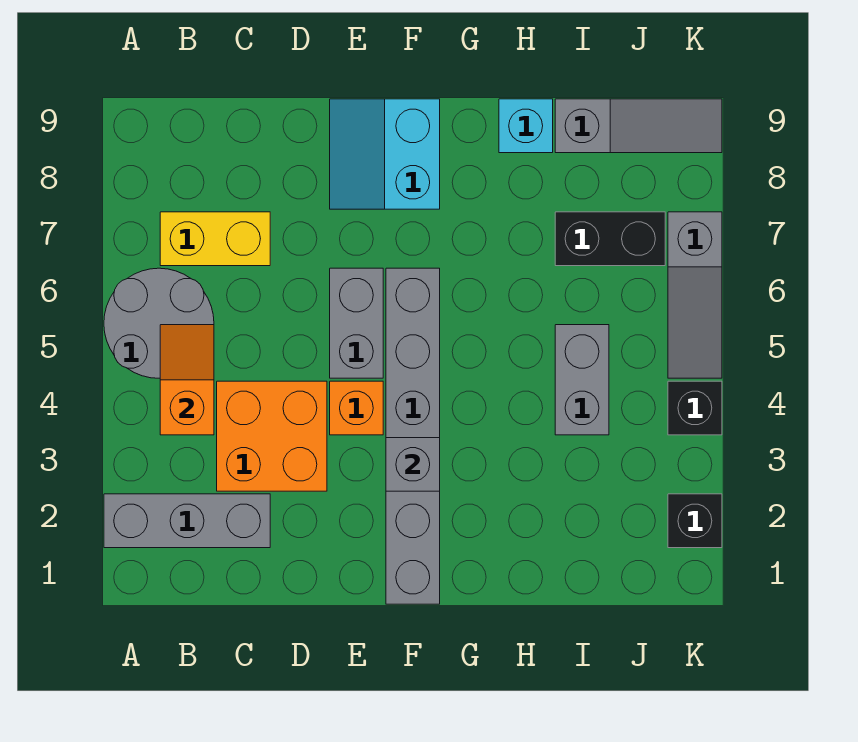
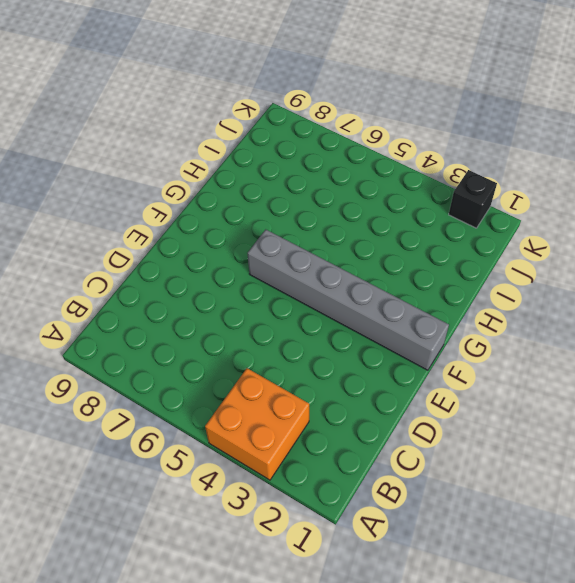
orange brick A3:B4 level 1 -> orange brick C3:D4 level 1
none -> grey brick A2:C2 level 1
none -> grey round brick A5:B6 level 1
none -> yellow brick B7:C7 level 1

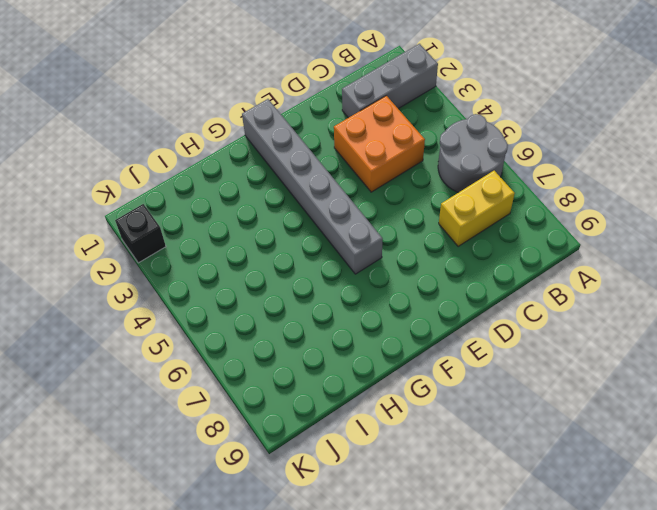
none -> orange brick E4 level 1
none -> grey brick E5:E6 level 1
none -> cyan slope E8:F9 level 1 top F

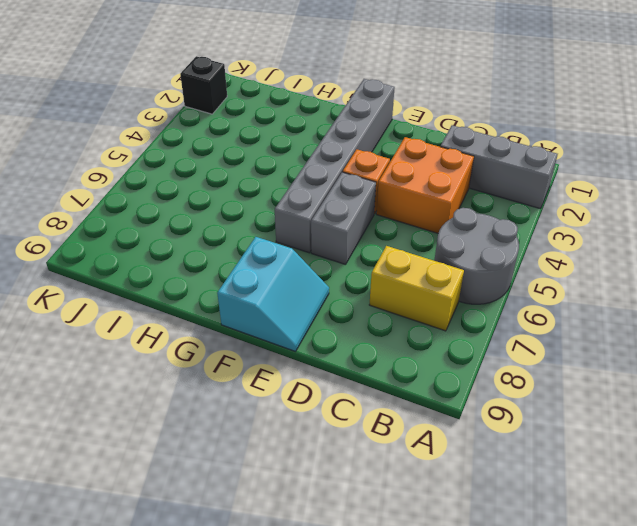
none -> cyan brick H9 level 1
none -> grey brick I4:I5 level 1
none -> black brick I7:J7 level 1

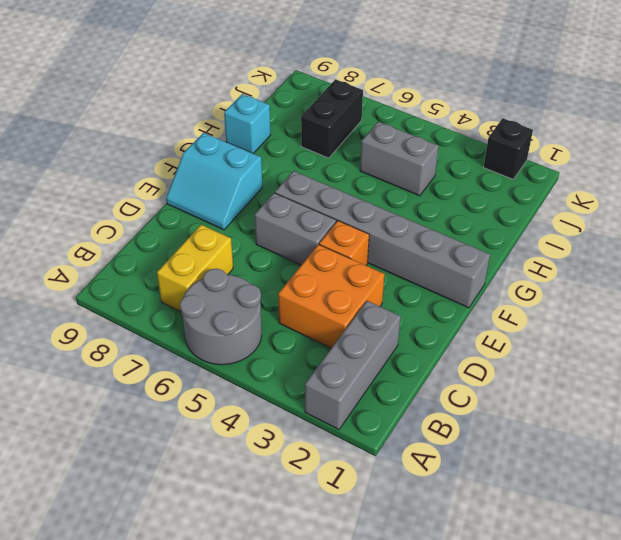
none -> grey slope I9:K9 level 1 top I
none -> black brick K4 level 1
none -> grey slope K5:K7 level 1 top 7

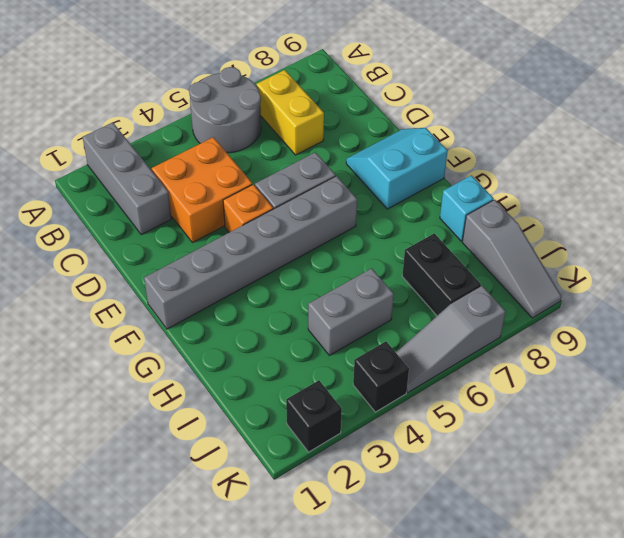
none -> orange slope B4:B5 level 2 top 4
none -> grey brick F3 level 2

